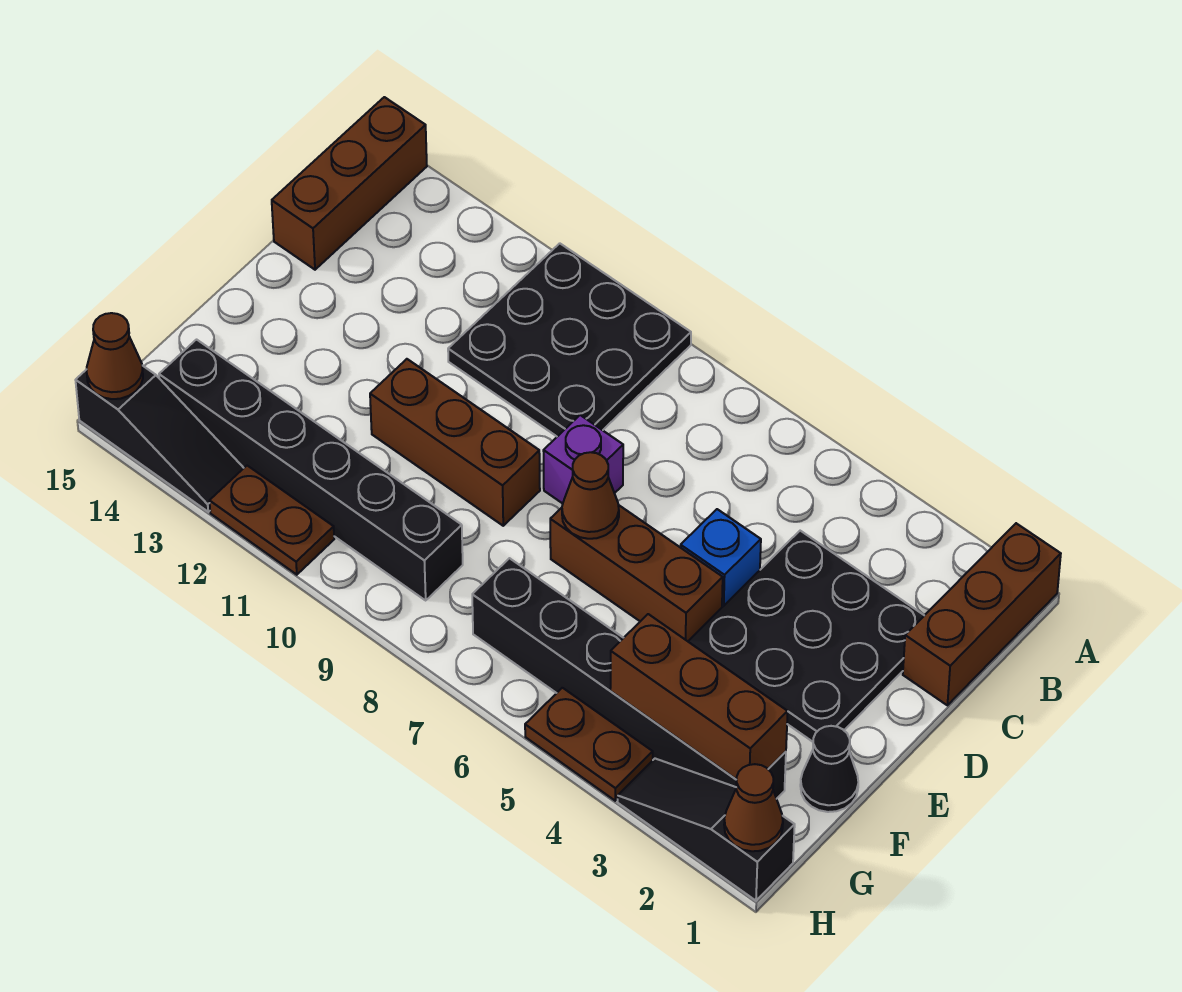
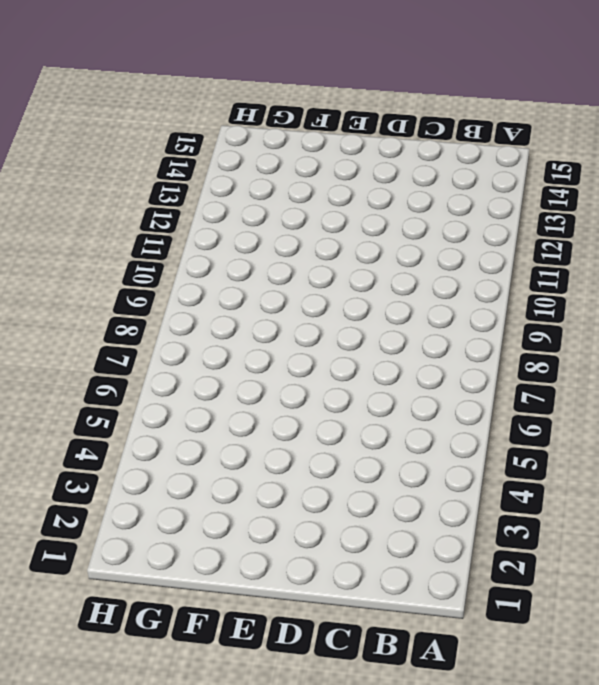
none -> brown brick A1:C1 level 1
none -> black plate A9:C11 level 1
none -> brown brick A15:C15 level 1

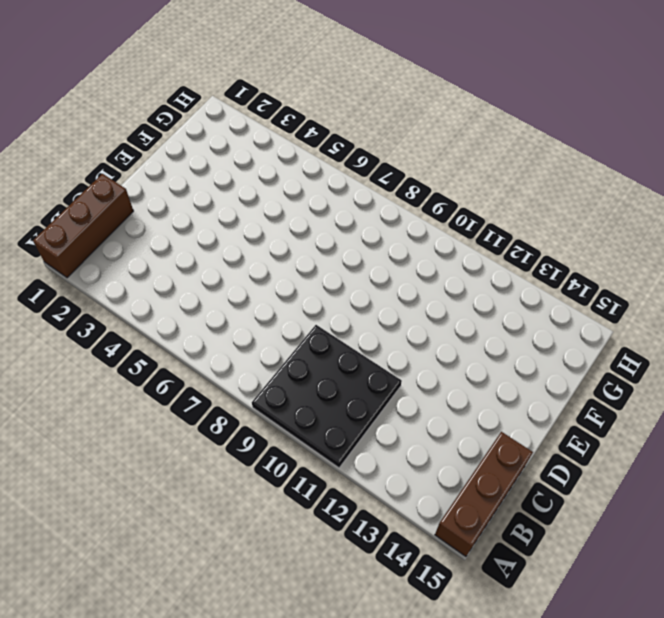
none -> black plate C2:E4 level 1
none -> blue brick D5 level 1
none -> purple brick D8 level 1

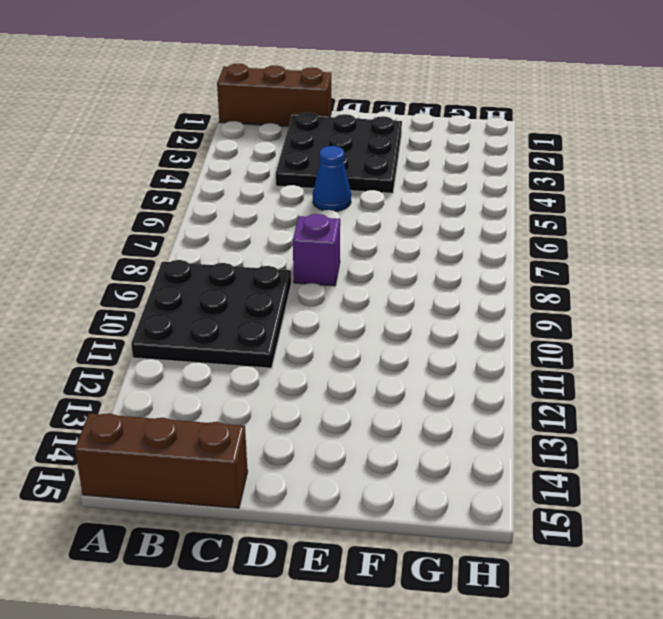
blue cone D5 level 1 -> blue brick D5 level 1
none -> brown brick E5:E7 level 1
none -> brown brick E9:E11 level 1
none -> black cone F1 level 1

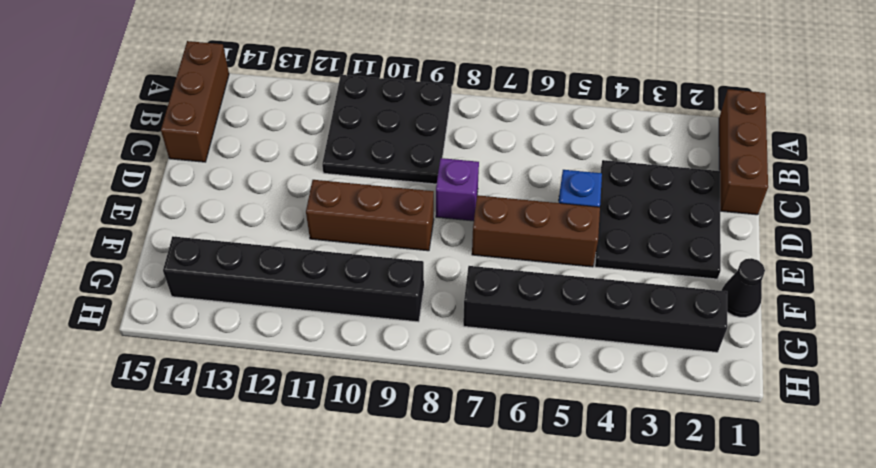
none -> black slope H1:H3 level 1 top 1
none -> brown plate H4:H5 level 1
none -> brown plate H11:H12 level 1

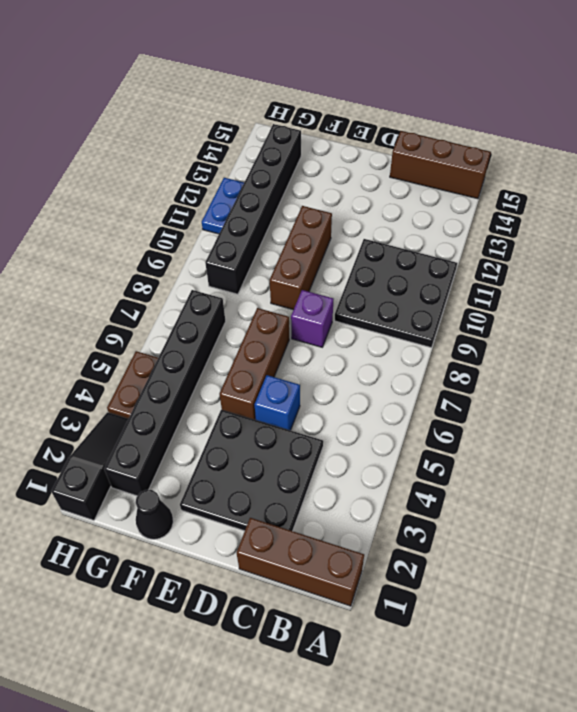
blue plate H11:H12 level 1 -> brown plate H11:H12 level 1
none -> black slope H13:H15 level 1 top 15
none -> brown cone E7 level 2
none -> brown brick G2:G4 level 2

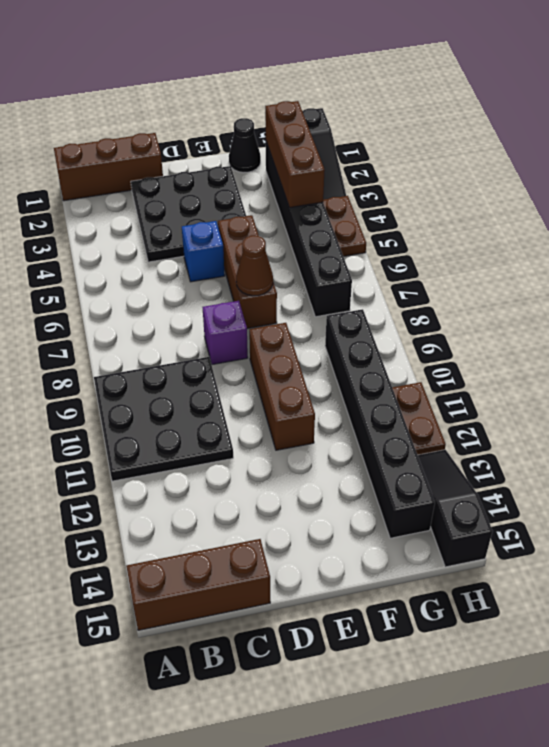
none -> brown cone H1 level 2
none -> brown cone H15 level 2

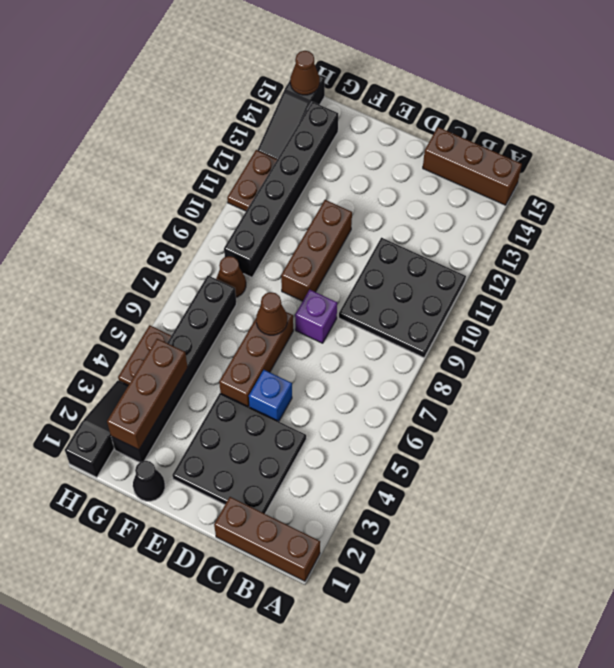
brown cone G8 level 1 -> brown cone H1 level 2

